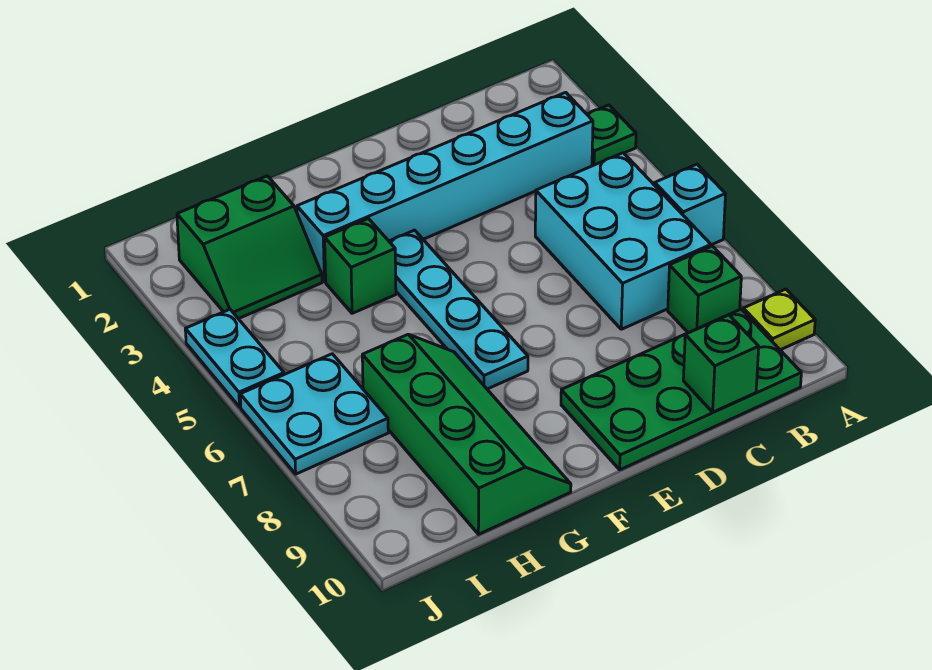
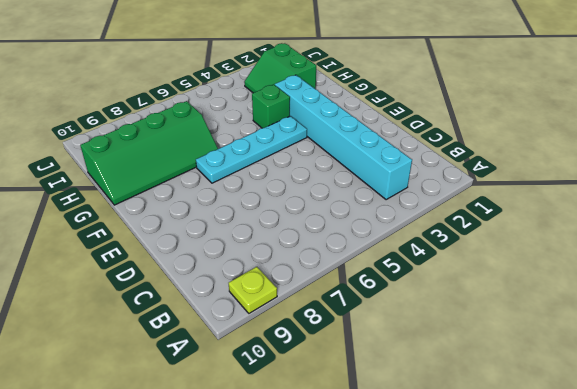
none -> green plate A3 level 1
none -> cyan brick A6 level 1
none -> cyan brick B5:C7 level 1

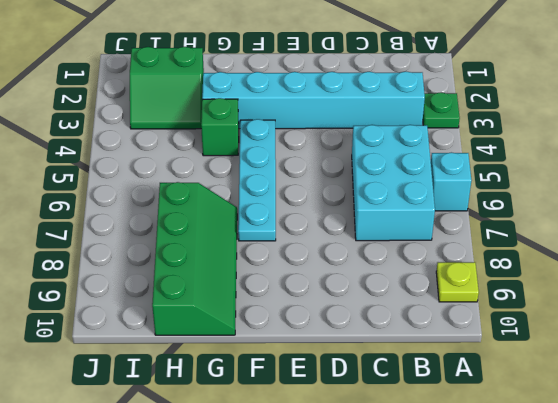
none -> green brick B8 level 1
none -> green plate B9:E10 level 1
none -> cyan plate I6:J7 level 1

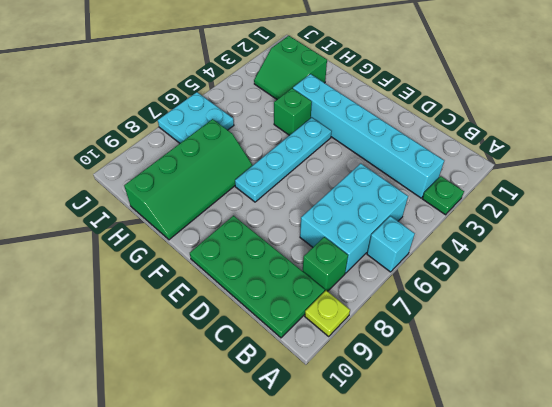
none -> cyan plate J4:J5 level 1
none -> green brick C10 level 2

